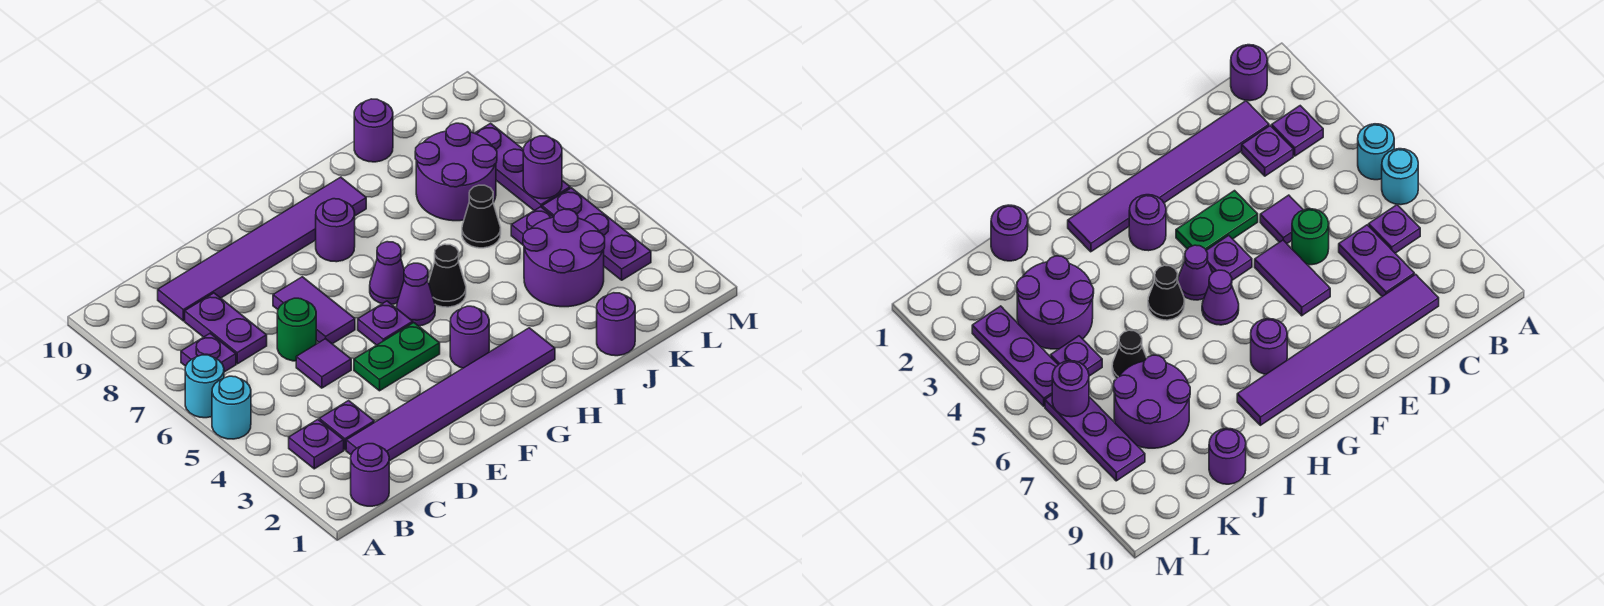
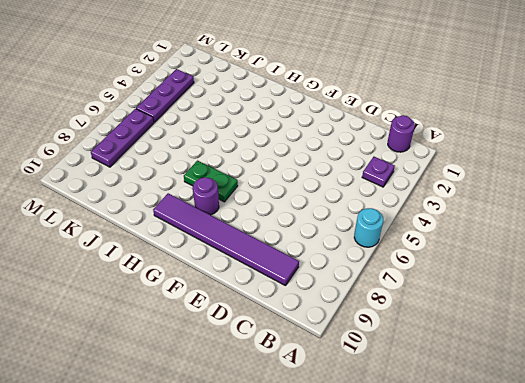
green plate G7:H7 level 1 -> green plate E4:F4 level 1
none -> cyan round brick A5 level 1
none -> purple plate B7 level 1
none -> purple tile C2:H2 level 1

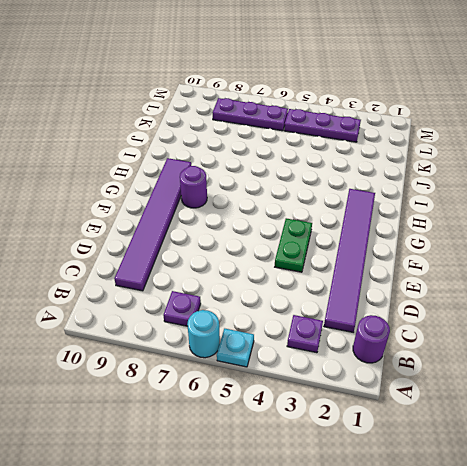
cyan plate A5 level 1 -> cyan round brick A5 level 1
none -> purple plate C3 level 1
none -> purple plate C7:C8 level 1
none -> purple tile D5 level 1

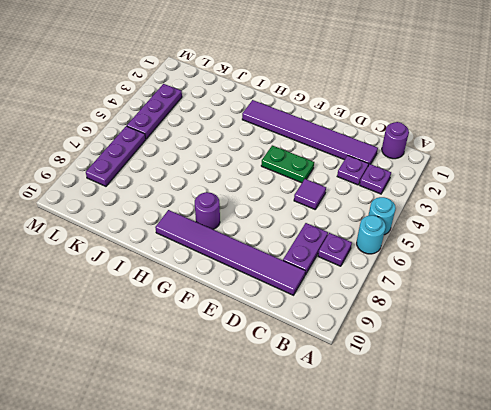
none -> green round brick D6 level 1
none -> purple tile E6:E7 level 1
none -> purple plate F5 level 1

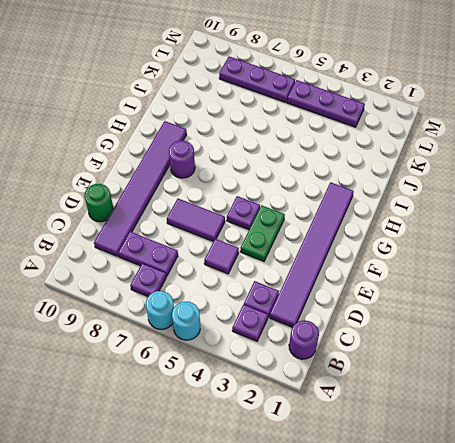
green round brick D10 level 1 -> green round brick D6 level 1
none -> purple round brick G3 level 1
none -> purple cone G5 level 1
none -> purple cone G6 level 1

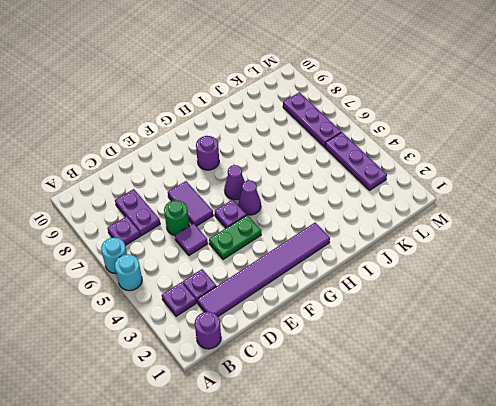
none -> purple tile C9:H9 level 1
none -> purple round brick G3 level 1
none -> black cone H5 level 1

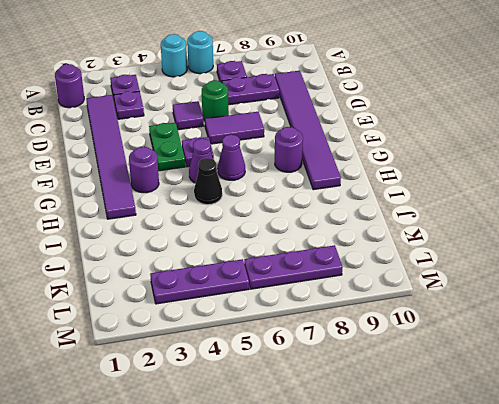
none -> purple round brick J1 level 1
none -> purple round brick J3:K4 level 1
none -> black cone J6 level 1

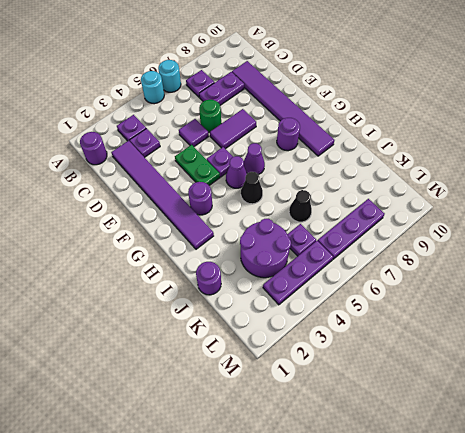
none -> purple round brick J7:K8 level 1
none -> purple round brick J10 level 1
none -> purple round brick L6 level 2

